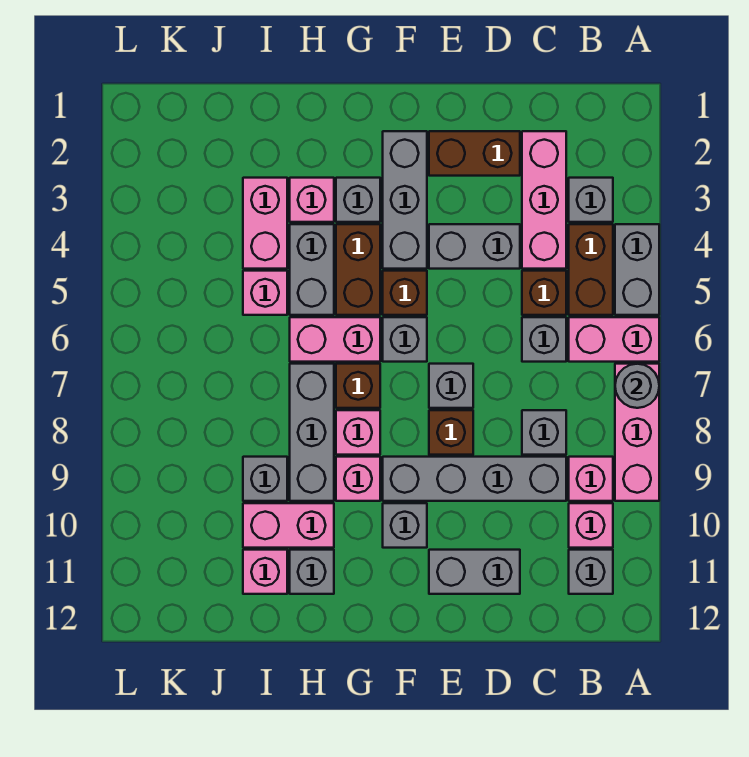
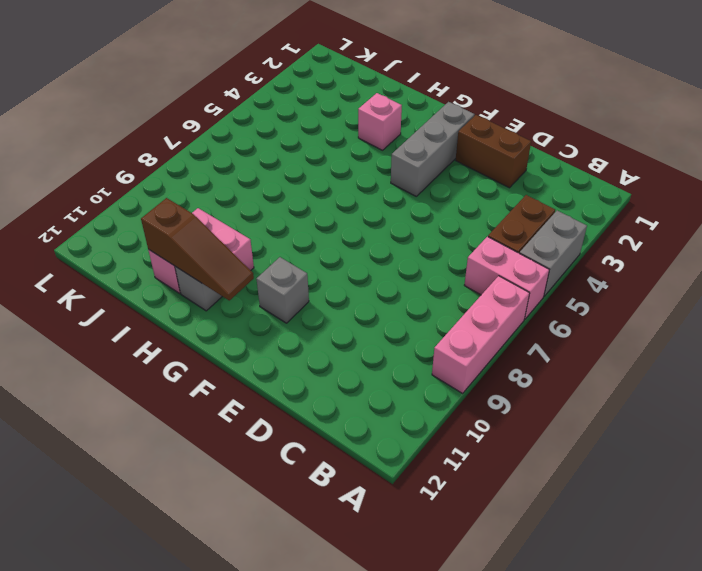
brown slope G11:I11 level 2 top I -> none
none -> grey brick B3 level 1
none -> pink brick B9 level 1
none -> pink brick B10 level 1
none -> grey brick B11 level 1

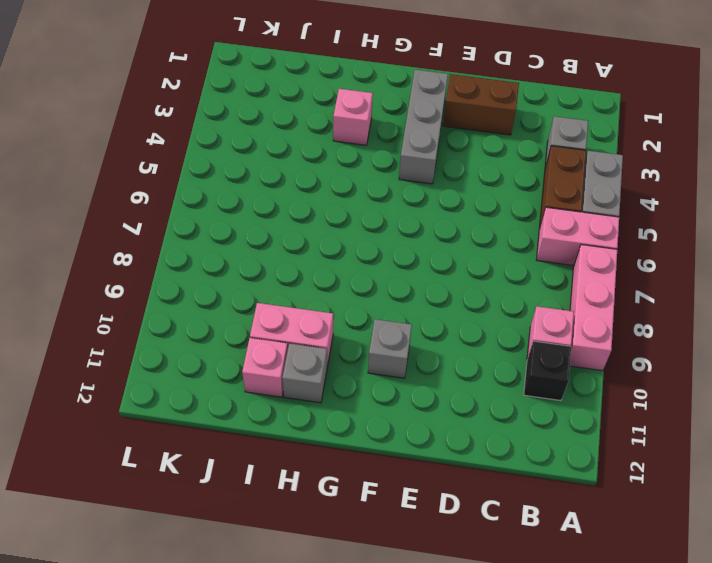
black brick B10 level 1 -> pink brick B10 level 1
none -> grey brick B11 level 1
none -> pink brick C2:C4 level 1
none -> brown brick C5 level 1
none -> grey brick C6 level 1

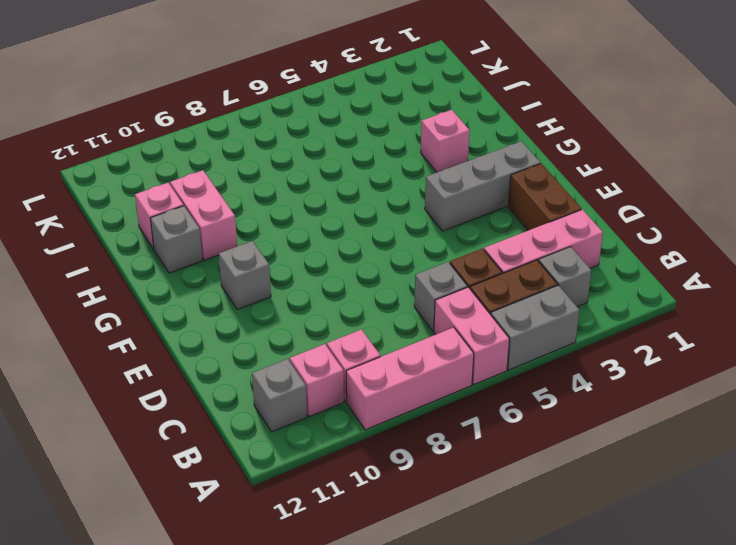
none -> grey brick C8 level 1
none -> grey brick C9:F9 level 1
none -> grey brick D4:E4 level 1
none -> grey brick D11:E11 level 1

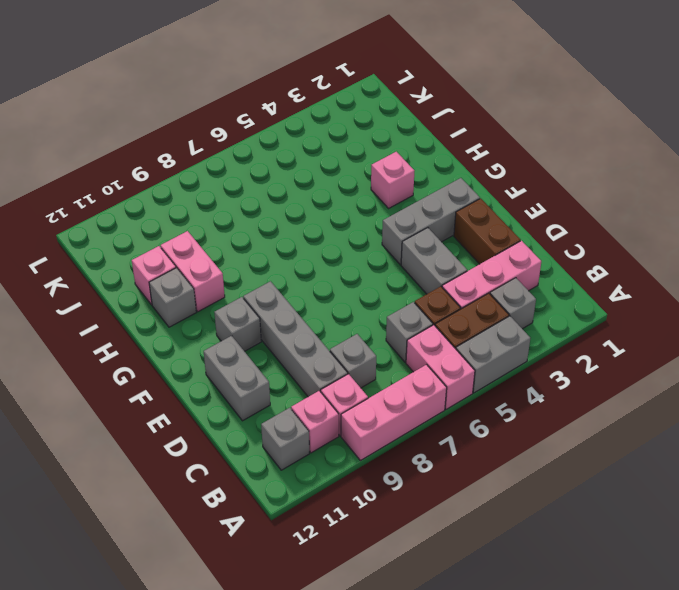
none -> grey brick E7 level 1
none -> brown brick E8 level 1
none -> brown brick F5 level 1
none -> grey brick F6 level 1

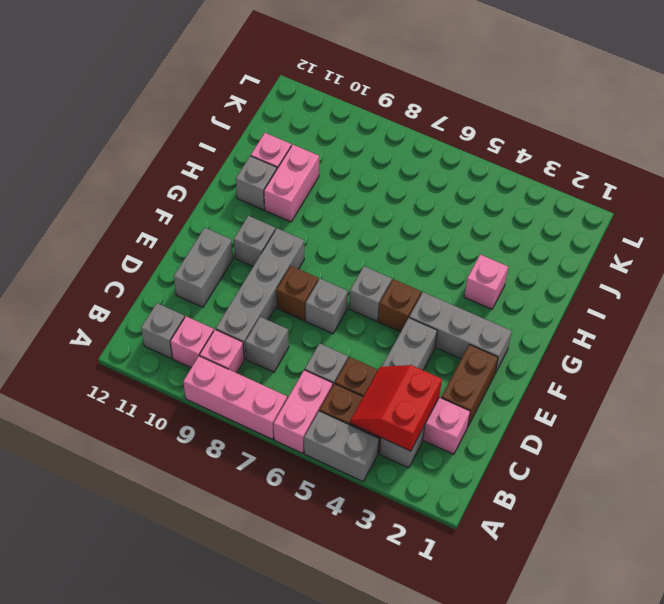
red slope B3:C4 level 2 top 3 -> none
none -> grey brick G3 level 1
none -> brown brick G4:G5 level 1
none -> pink brick G6:H6 level 1
none -> brown brick G7 level 1

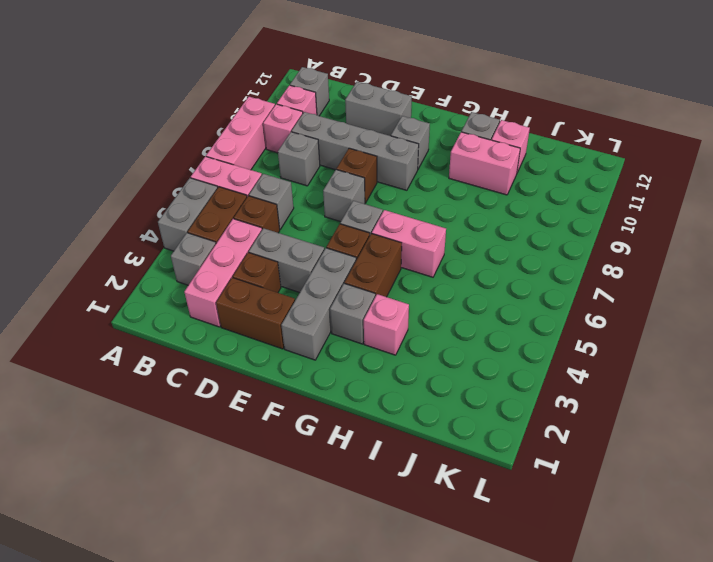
brown brick D3 level 1 -> brown brick G7 level 1
none -> pink brick G8 level 1
none -> pink brick G9 level 1
none -> grey brick H4:H5 level 1
none -> grey brick H7:H9 level 1

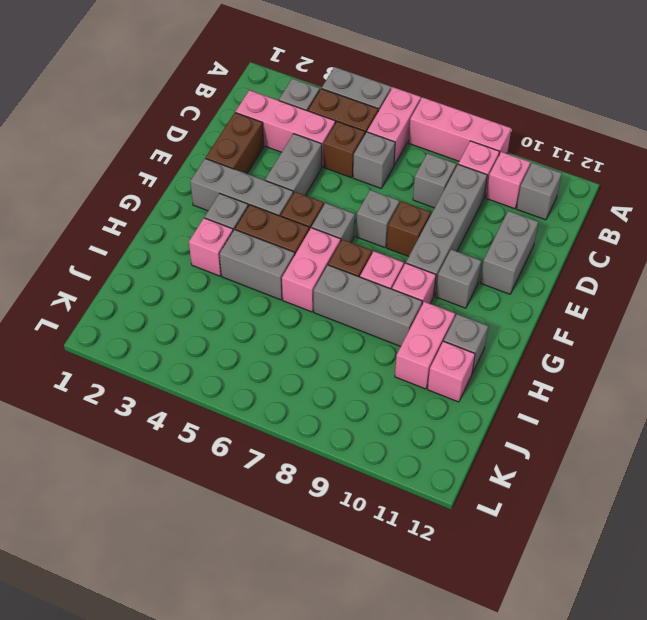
none -> pink brick I3:I4 level 1
none -> pink brick I5 level 1
none -> grey brick I9 level 1
none -> grey round brick A7 level 2

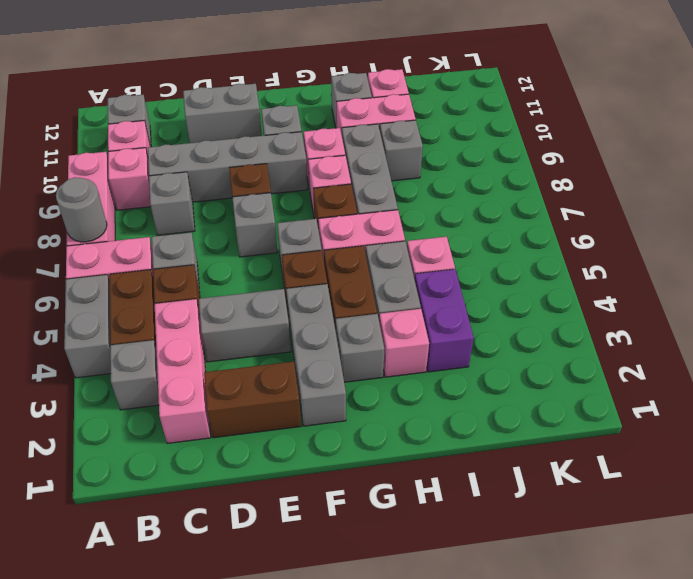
purple brick I3:I4 level 1 -> pink brick I3:I4 level 1

